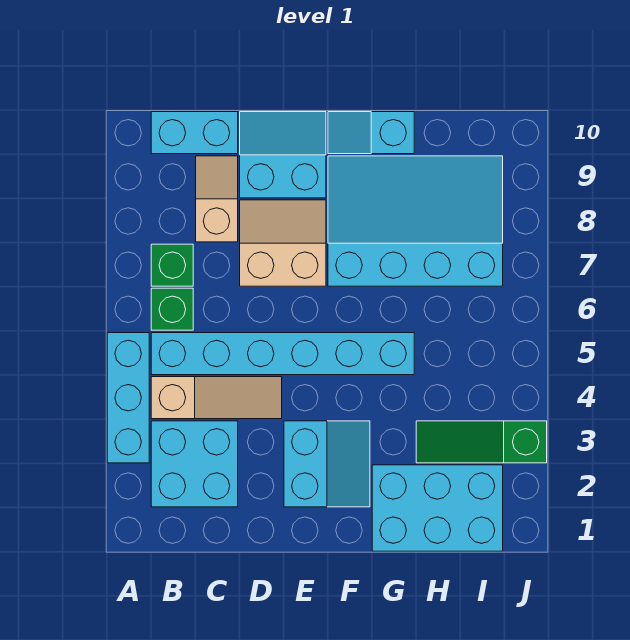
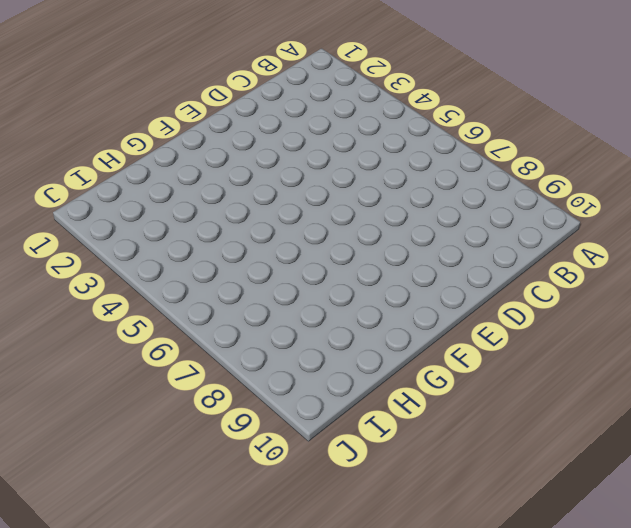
none -> cyan brick A3:A5 level 1
none -> cyan brick B2:C3 level 1
none -> tan slope B4:D4 level 1 top B

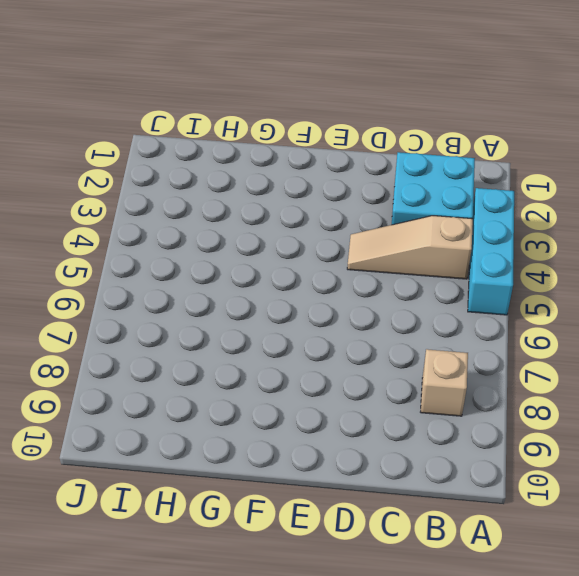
tan brick B8 level 1 -> none
none -> cyan brick B5:G5 level 1
none -> green brick B6 level 1
none -> green brick B7 level 1

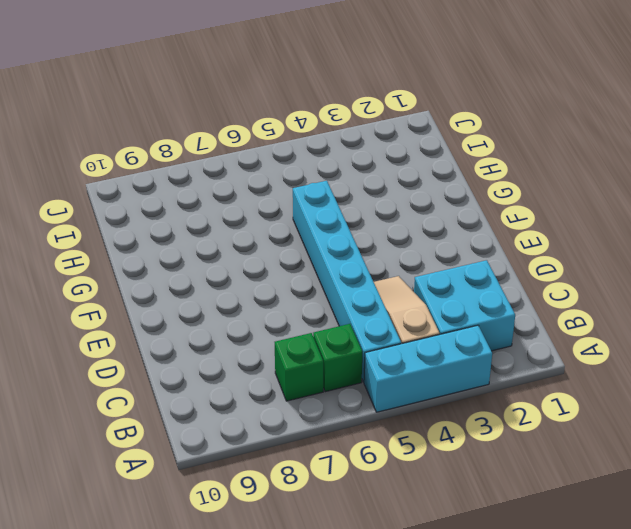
none -> cyan brick B10:C10 level 1
none -> tan slope C8:C9 level 1 top 8
none -> tan slope D7:E8 level 1 top 7

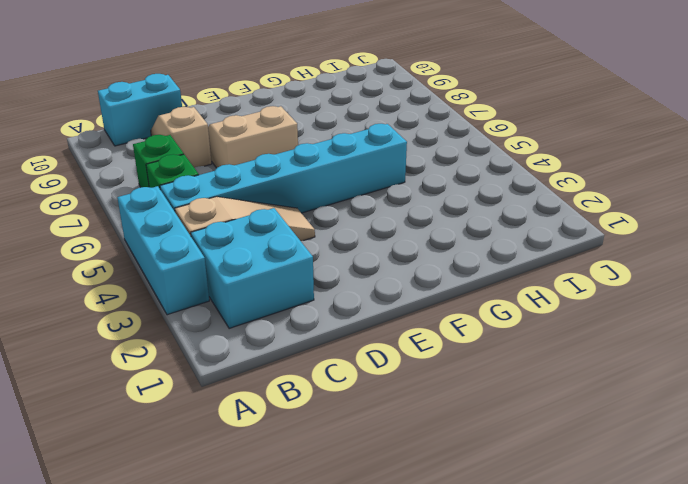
none -> cyan slope D9:E10 level 1 top 9
none -> cyan slope E2:F3 level 1 top E
none -> cyan slope F7:I9 level 1 top 7

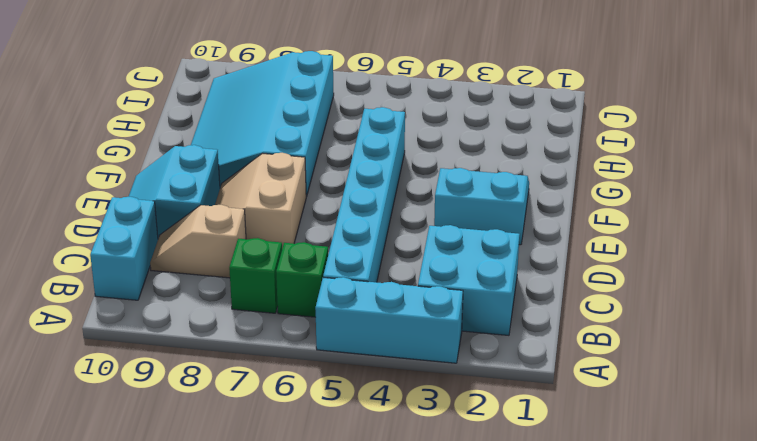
none -> tan slope B4:D4 level 1 top B
none -> cyan slope F10:G10 level 1 top G
none -> cyan brick G1:I2 level 1

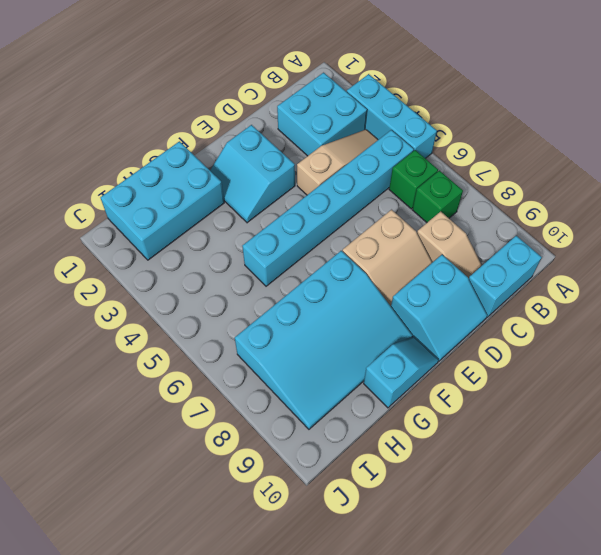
tan slope B4:D4 level 1 top D -> tan slope B4:D4 level 1 top B
none -> green slope H3:J3 level 1 top J

